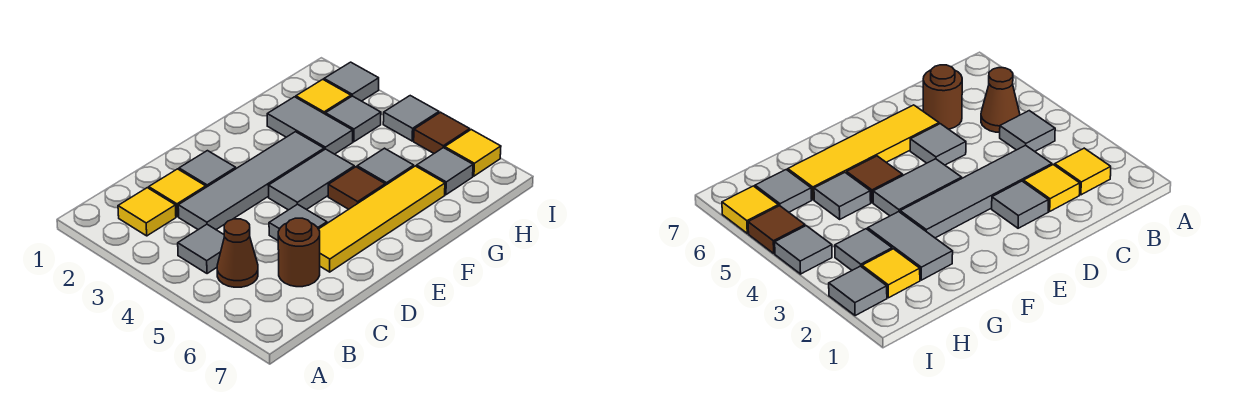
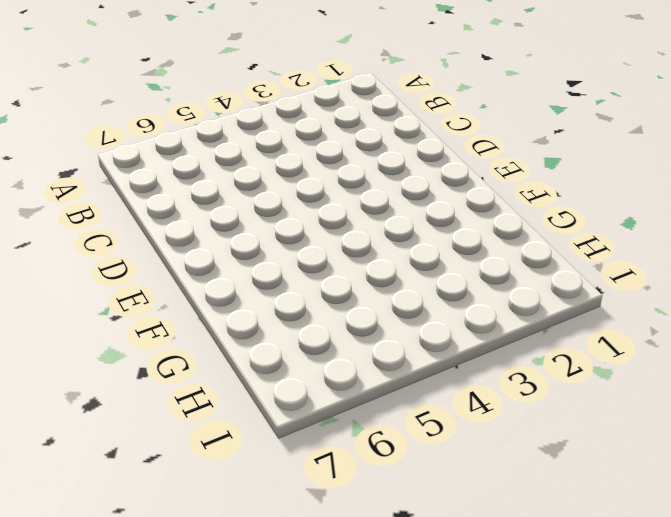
none -> yellow tile B2 level 1
none -> grey tile B4 level 1
none -> brown cone B5 level 1

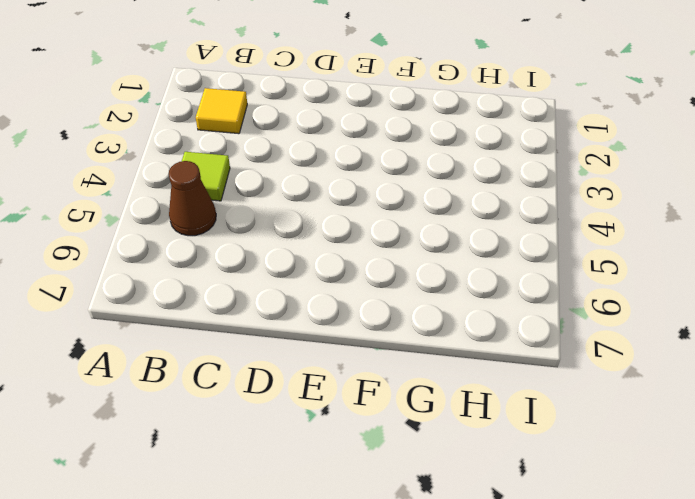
lime tile B4 level 1 -> grey tile B4 level 1
none -> yellow tile C2 level 1
none -> grey tile C3:F3 level 1
none -> brown round brick C6 level 1

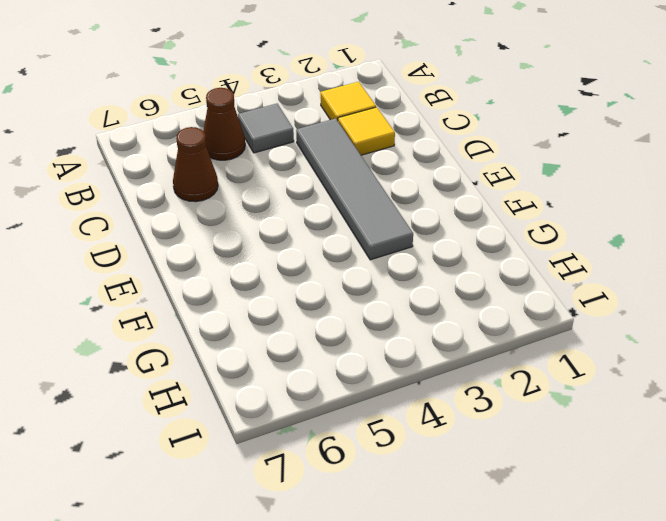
brown cone C6 level 1 -> brown round brick C6 level 1
none -> grey tile D2 level 1
none -> grey tile D5 level 1
none -> yellow tile D6:G6 level 1

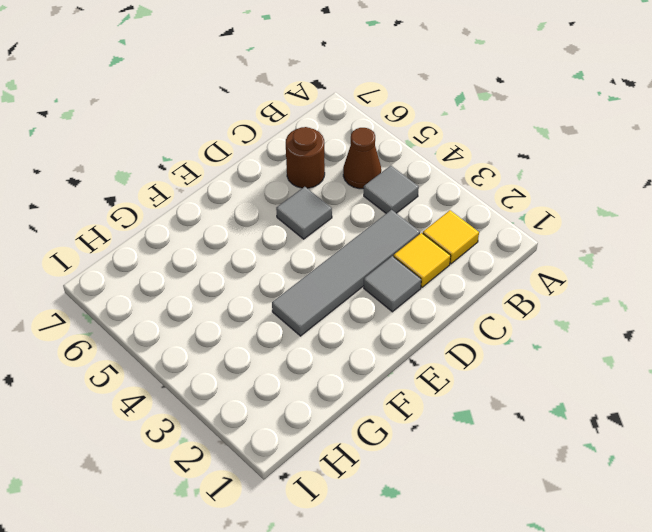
none -> yellow tile D6:G6 level 1
none -> grey tile E4:F4 level 1
none -> brown tile F5 level 1

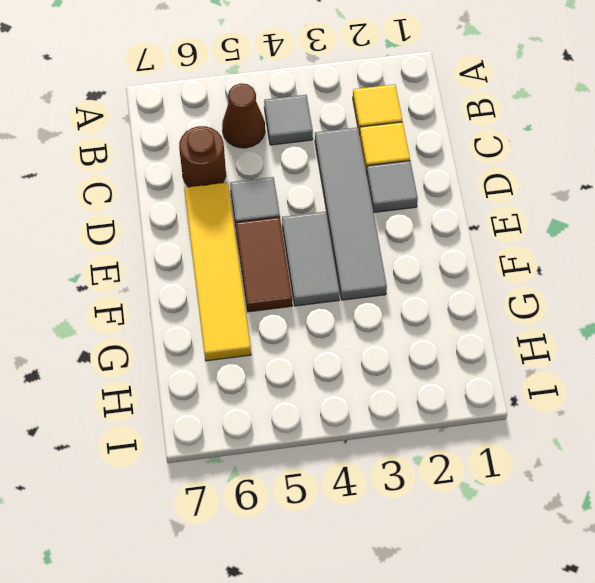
brown tile E5:F5 level 1 -> brown tile F5 level 1
none -> grey tile G2:G3 level 1
none -> grey tile G5 level 1
none -> yellow tile H2 level 1

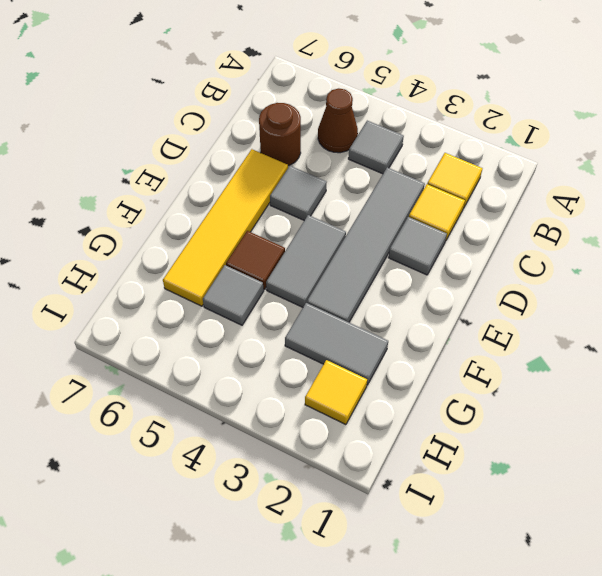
none -> grey tile H3 level 1
none -> grey tile H6 level 1
none -> grey tile I2 level 1

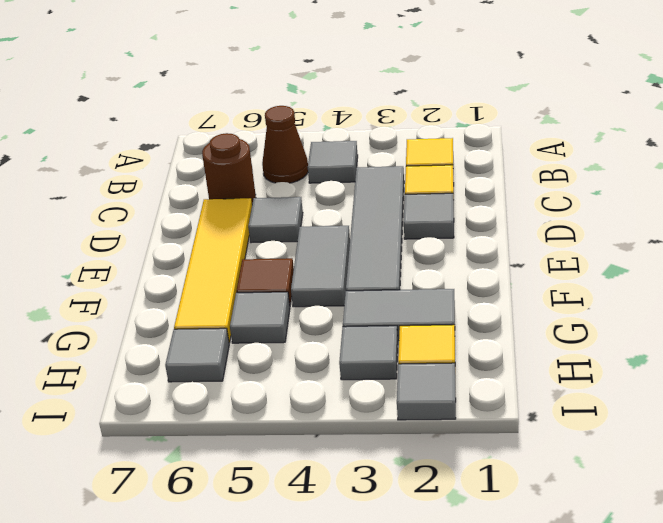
none -> grey tile I4 level 1
none -> brown tile I5 level 1
none -> yellow tile I6 level 1

